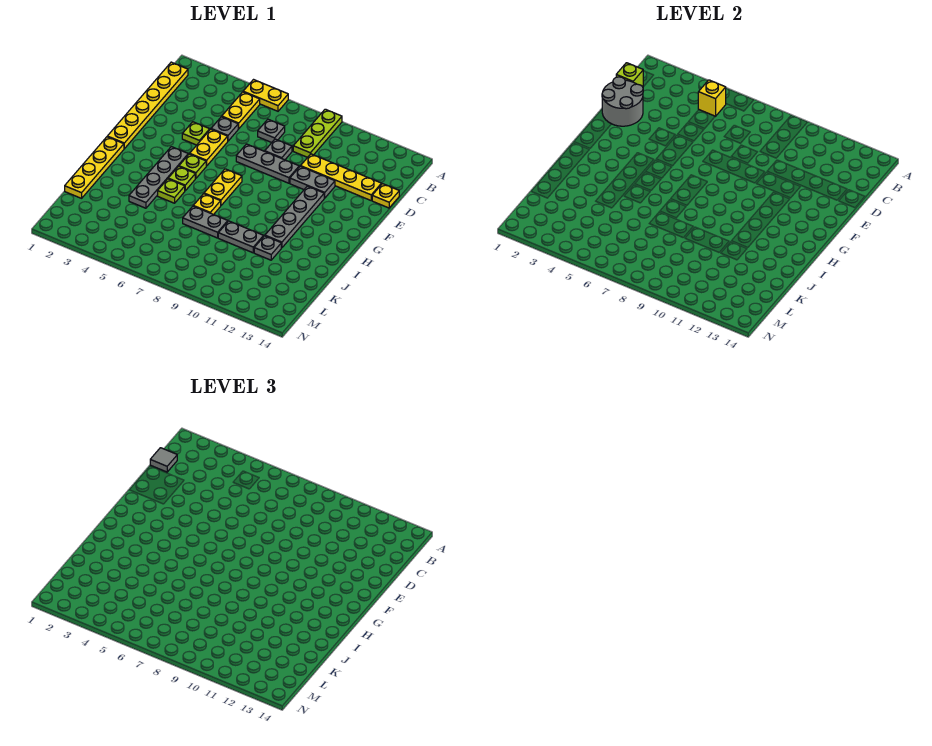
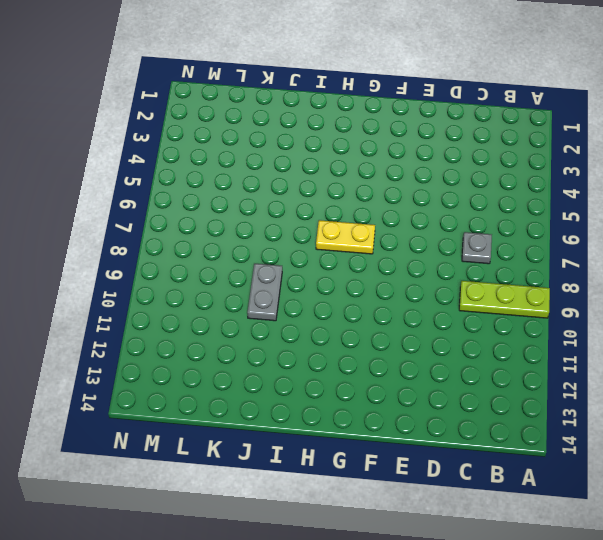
none -> yellow plate A5:A6 level 1
none -> yellow plate B1:G1 level 1
none -> yellow plate B5:C5 level 1

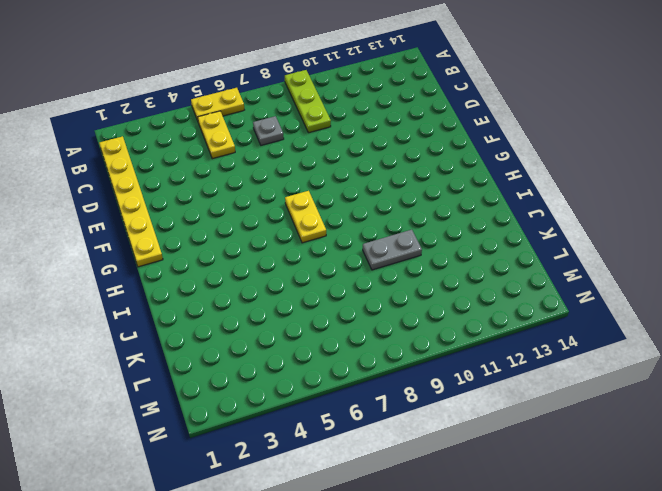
none -> grey plate D5 level 1
none -> grey plate D8 level 1
none -> yellow plate D10:D13 level 1

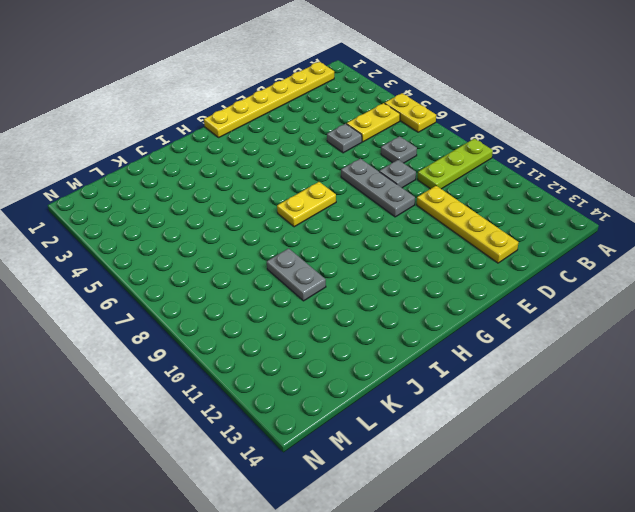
none -> yellow plate D14 level 1
none -> lime plate E4 level 1
none -> yellow plate E5:F5 level 1

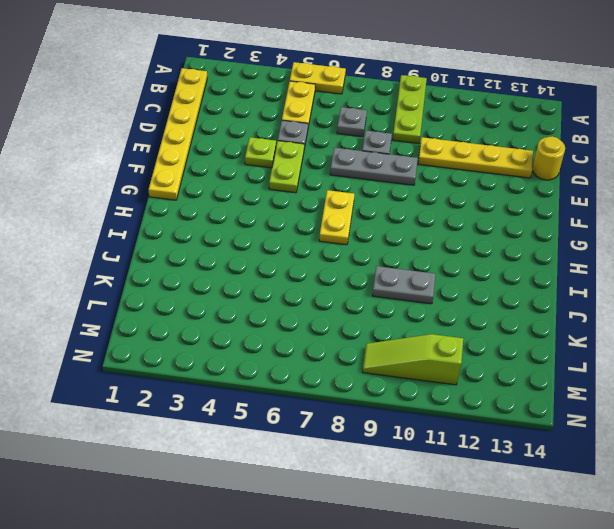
yellow round brick D14 level 1 -> yellow plate D14 level 1
lime plate E5:F5 level 1 -> yellow plate E5:F5 level 1
lime slope M9:M11 level 1 top 11 -> none
none -> grey plate E10:E11 level 1
none -> grey plate F11:I11 level 1
none -> grey plate G4:J4 level 1

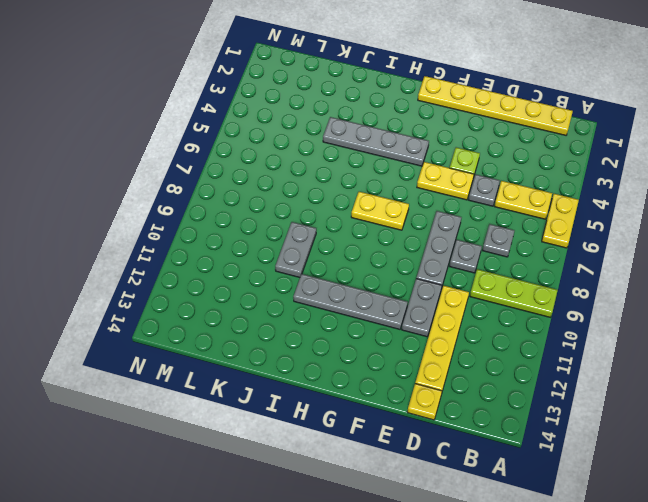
none -> lime plate G5 level 1
none -> yellow plate H1:K1 level 1
none -> lime plate H5 level 1

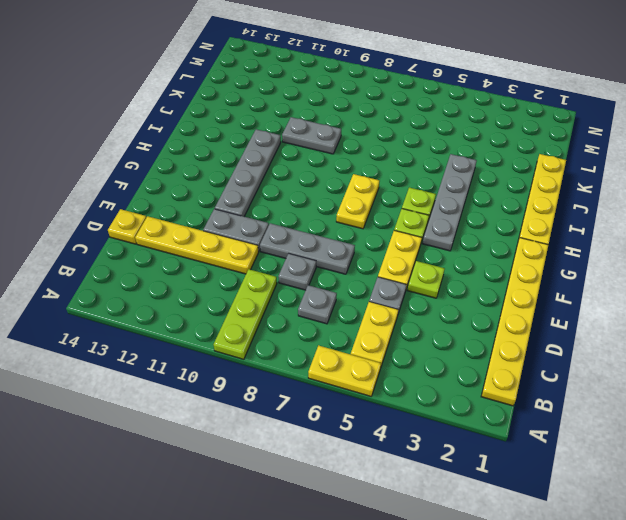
none -> lime plate I5 level 1
none -> yellow plate I7 level 1
none -> grey plate J7:J8 level 1

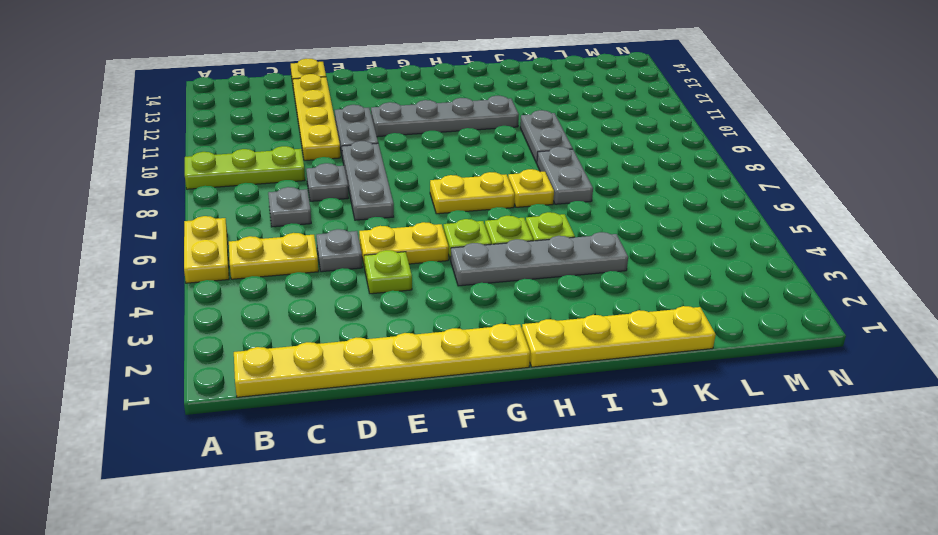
none -> grey plate J11 level 1
none -> yellow brick B5 level 2
none -> lime brick C1 level 2

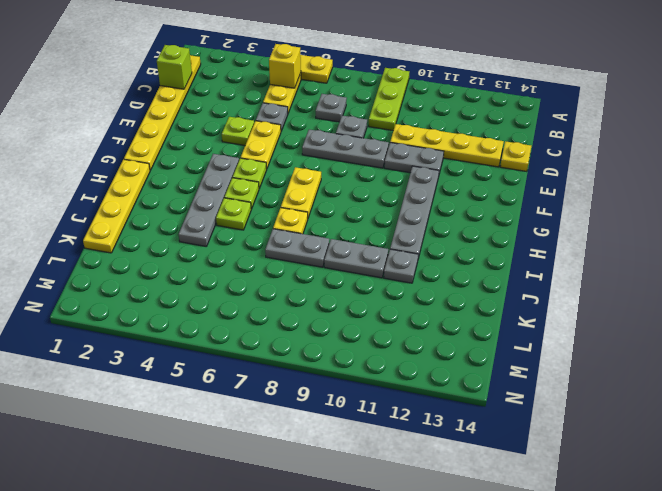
none -> grey round brick D1:E2 level 2
none -> grey tile C1 level 3

